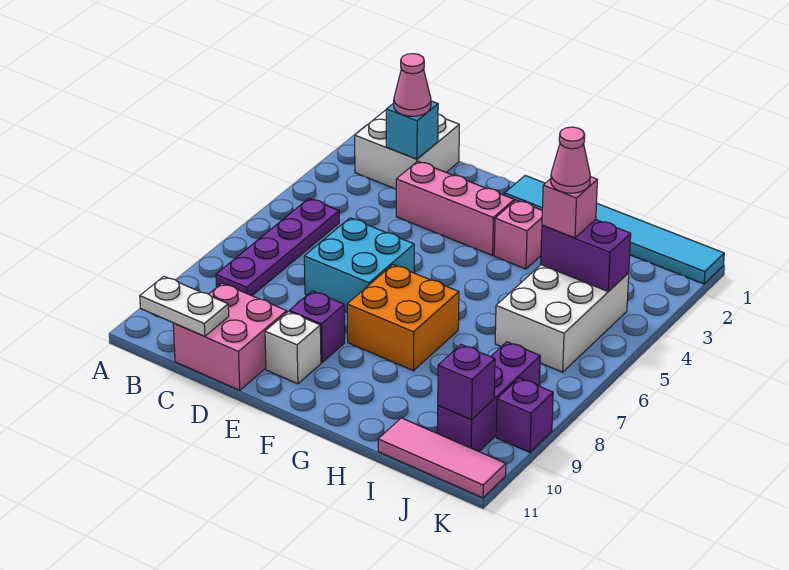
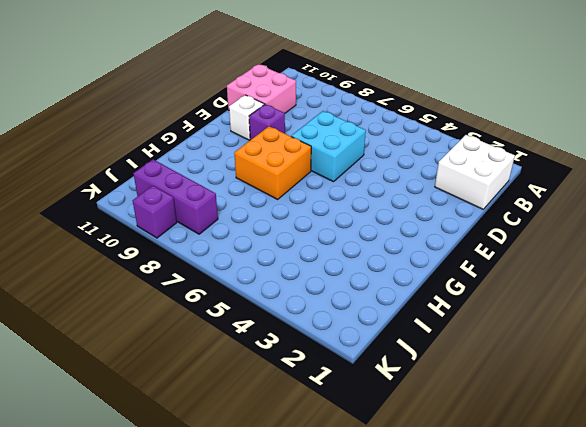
none -> purple plate B5:B8 level 1
none -> pink brick D3:F3 level 1
none -> cyan tile F1:K1 level 1

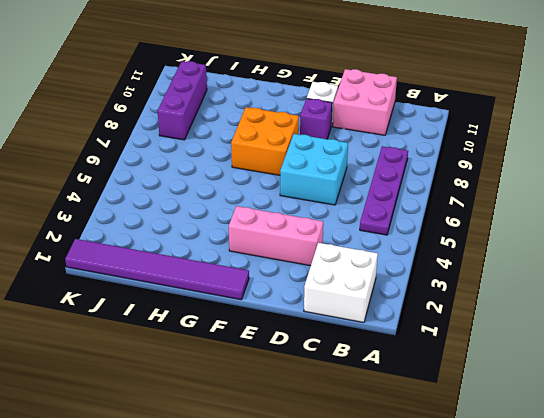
purple tile F1:K1 level 1 -> cyan tile F1:K1 level 1
none -> pink brick G3 level 1
none -> white brick I4:J6 level 1
none -> pink tile I11:K11 level 1

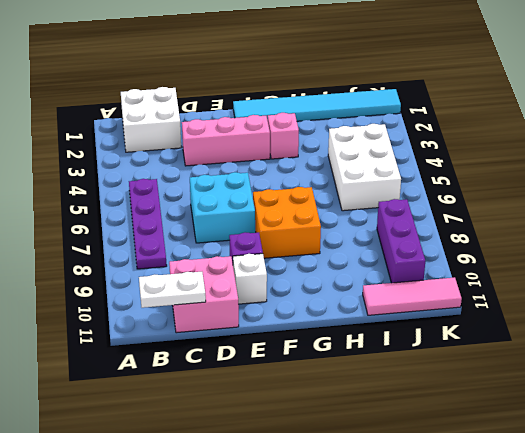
none -> purple brick K9 level 1
none -> cyan brick C2 level 2
none -> purple brick I4:J4 level 2

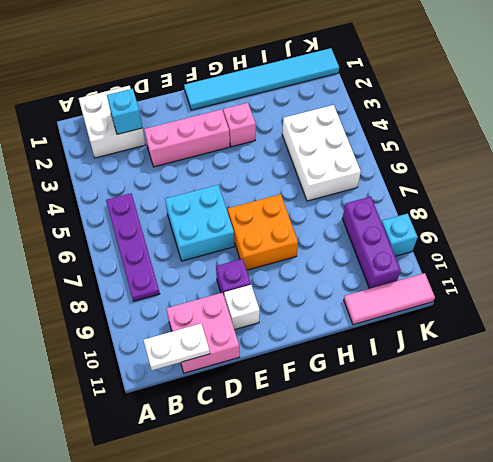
cyan brick K9 level 1 -> purple brick K9 level 1
none -> purple brick I4:J4 level 2
none -> purple brick J10 level 2
none -> pink cone C2 level 3

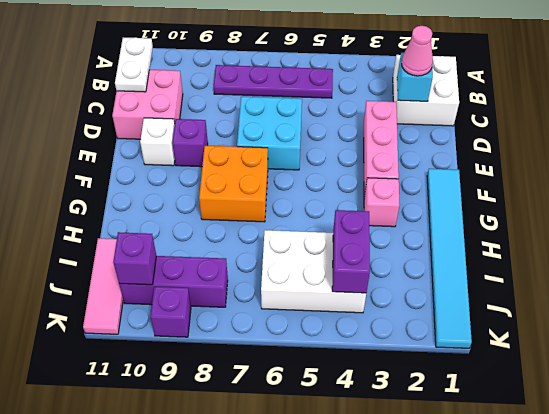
none -> pink brick I4 level 3
none -> pink cone I4 level 4

